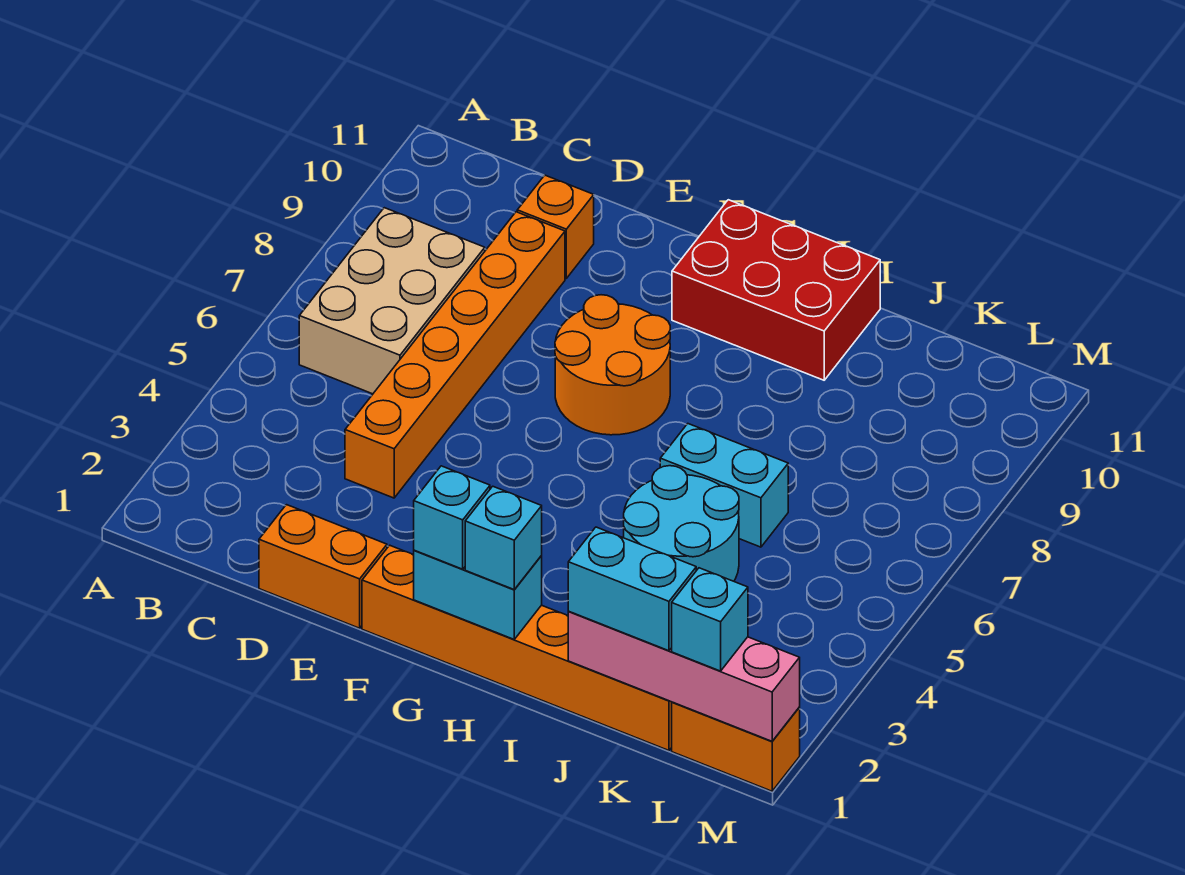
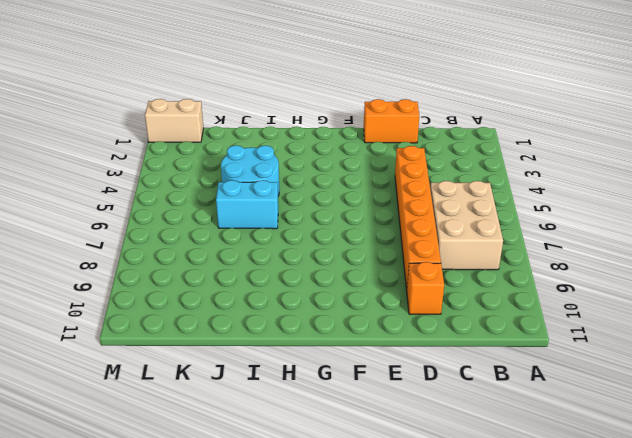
tan brick L1:M1 level 1 -> orange brick L1:M1 level 1
none -> orange brick F1:K1 level 1
none -> orange round brick F7:G8 level 1
none -> red brick G10:I11 level 1

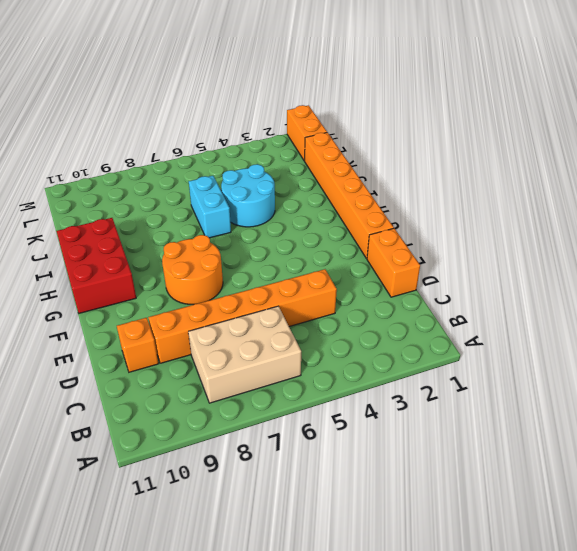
none -> cyan brick G1:H1 level 2
none -> pink brick J1:M1 level 2
none -> cyan brick G1 level 3

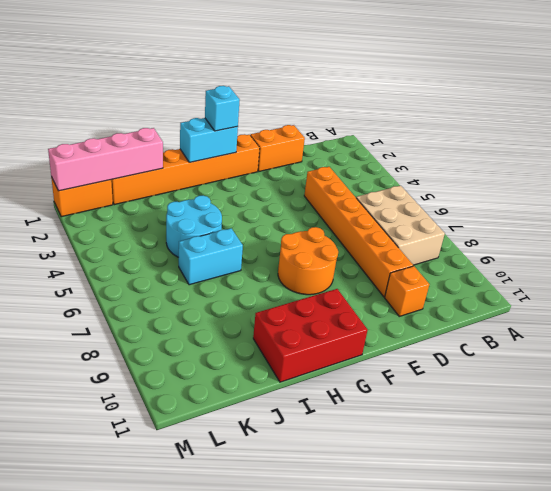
none -> cyan brick H1 level 3
none -> cyan brick J1:K1 level 3
none -> cyan brick L1 level 3

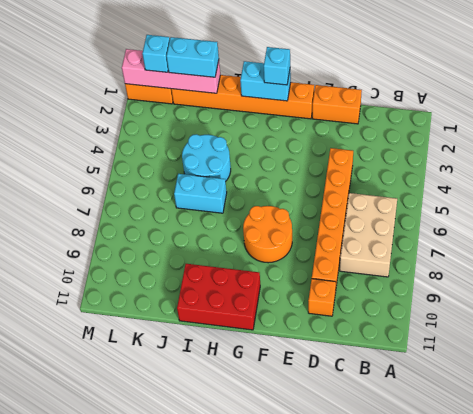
none -> cyan brick H1 level 3

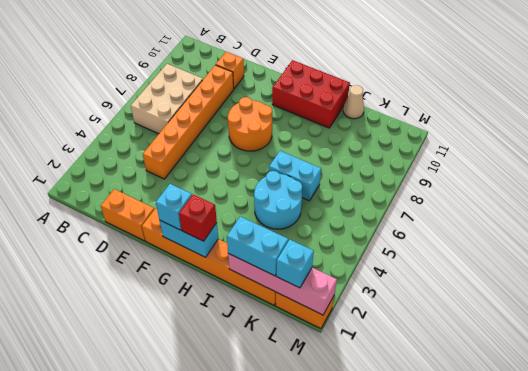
red brick H1 level 3 -> cyan brick H1 level 3
tan cone J11 level 1 -> none

